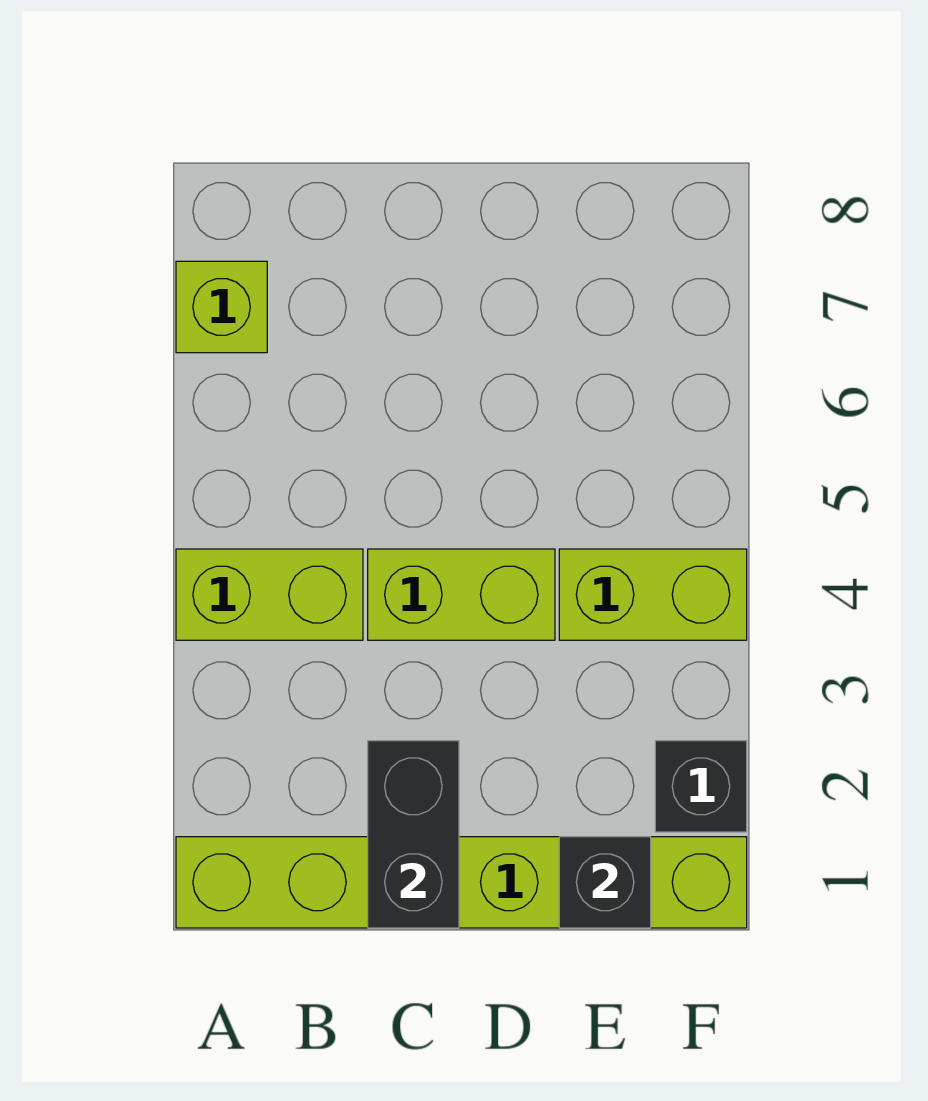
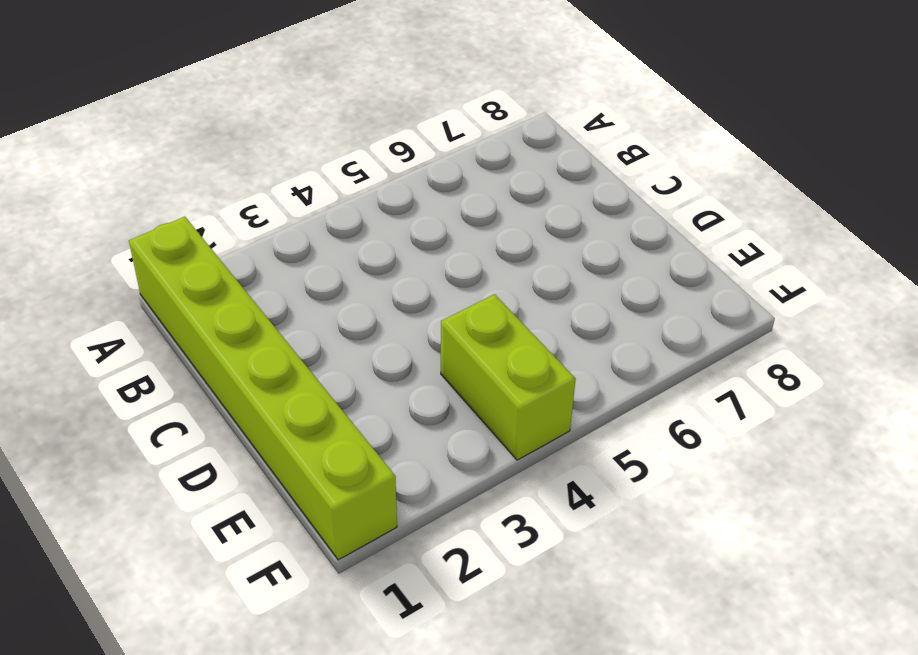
none -> lime brick A4:B4 level 1
none -> lime brick A7 level 1

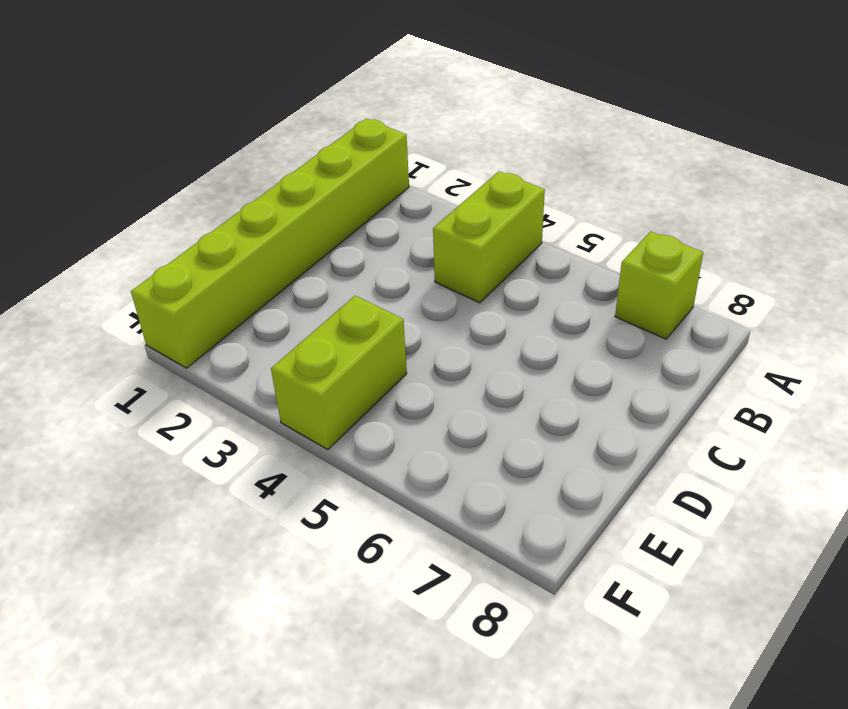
none -> lime brick C4:D4 level 1
none -> black brick F2 level 1

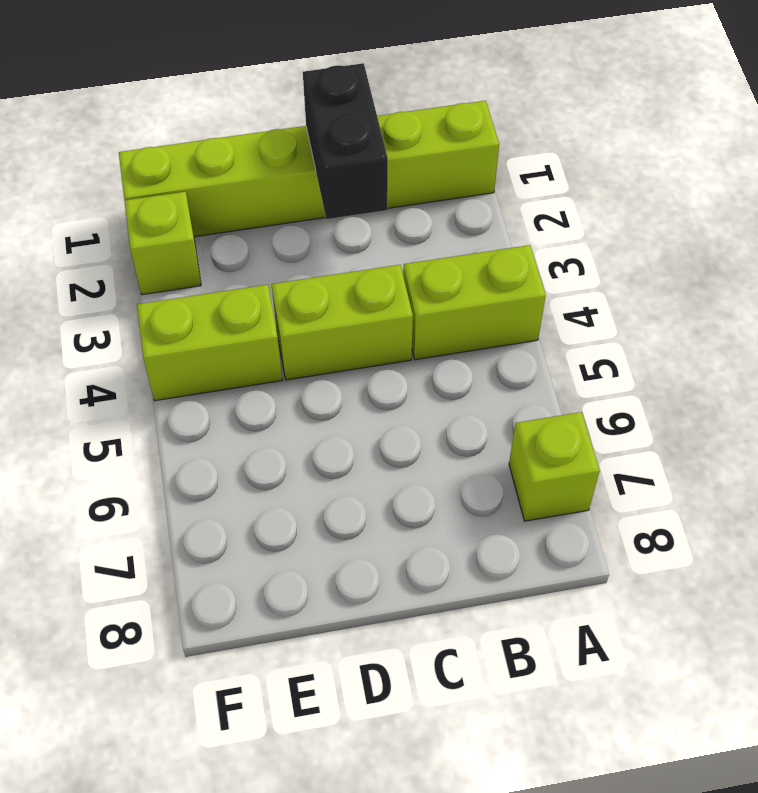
lime brick F2 level 1 -> black brick F2 level 1
none -> black brick E1 level 2

